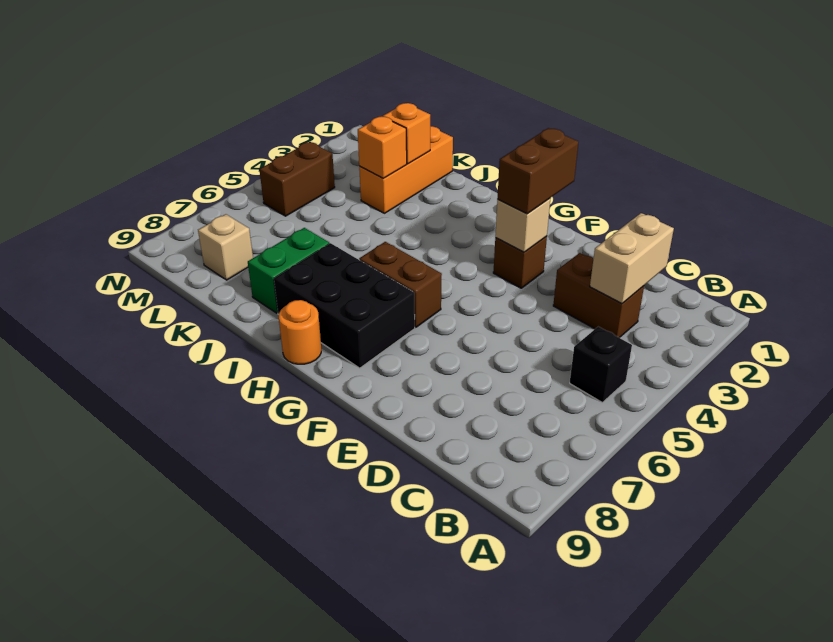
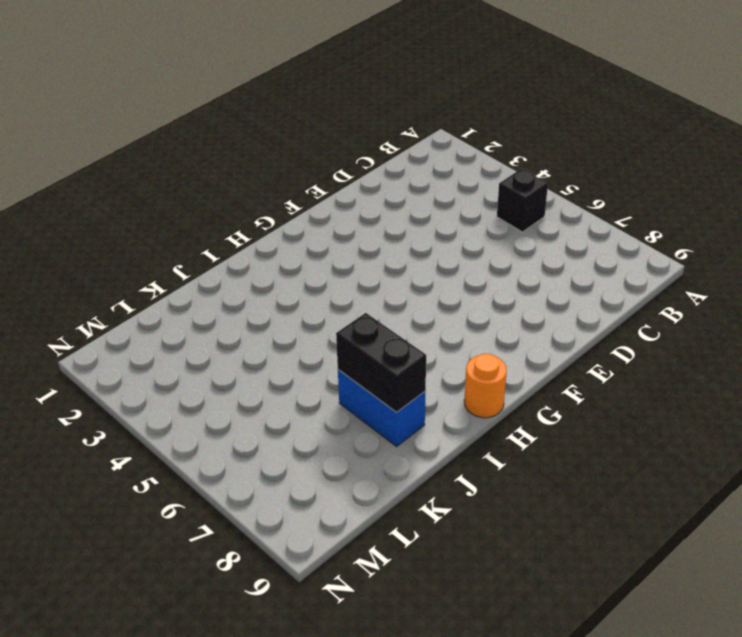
blue brick J7:J8 level 1 -> green brick J7:J8 level 1
black brick J7:J8 level 2 -> none
none -> brown brick C3:D3 level 1
none -> brown brick F3 level 1
none -> brown brick G6:H6 level 1

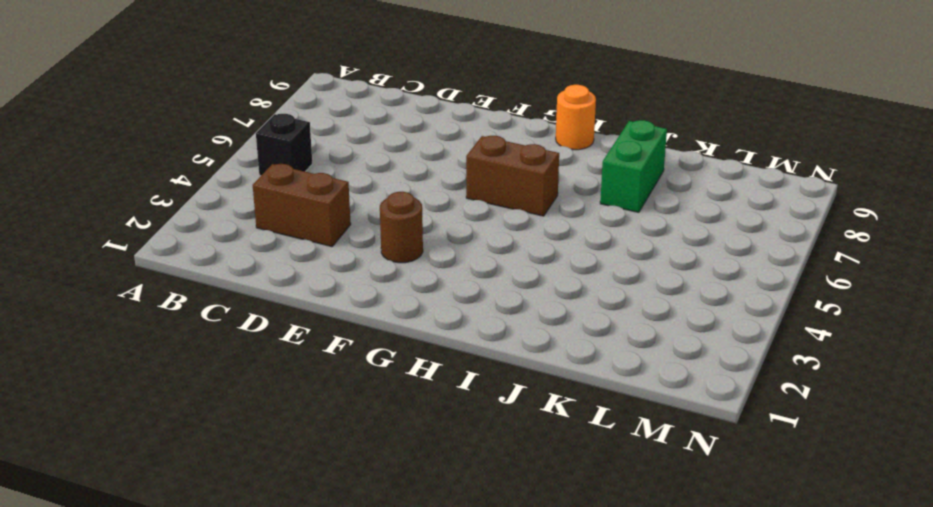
brown round brick F3 level 1 -> brown brick F3 level 1
none -> black brick G7:I8 level 1
none -> orange brick K1:K3 level 1
none -> tan brick L8 level 1

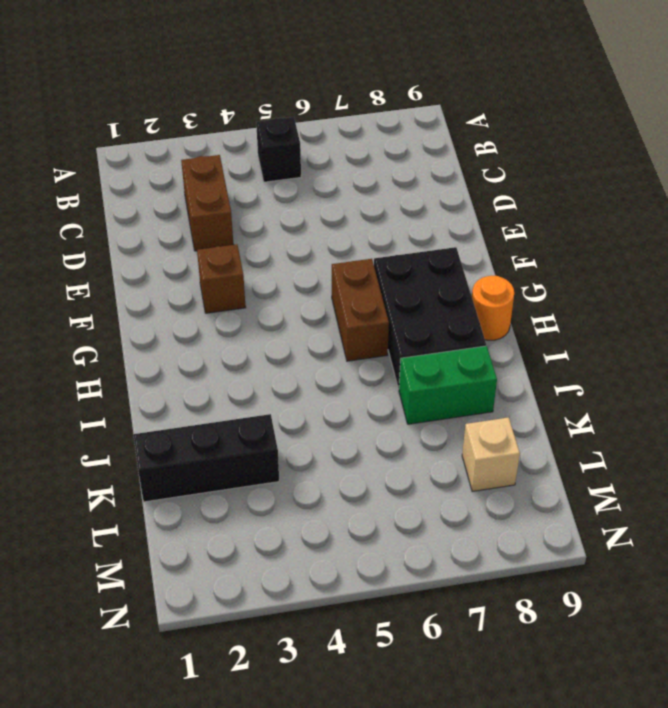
black brick K1:K3 level 1 -> orange brick K1:K3 level 1
none -> brown brick M4:M5 level 1
none -> tan brick C2:C3 level 2
none -> tan brick F3 level 2

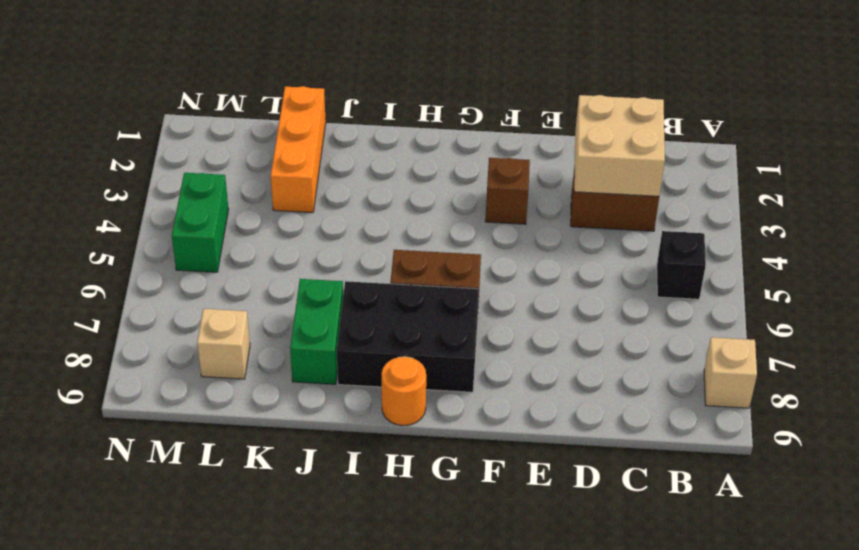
tan brick A8 level 1 -> tan brick F3 level 2
tan brick C2:D3 level 2 -> tan brick C2:C3 level 2
green brick M4:M5 level 1 -> brown brick M4:M5 level 1
none -> orange brick K2 level 2
none -> orange brick K3 level 2
none -> brown brick F2:F3 level 3

